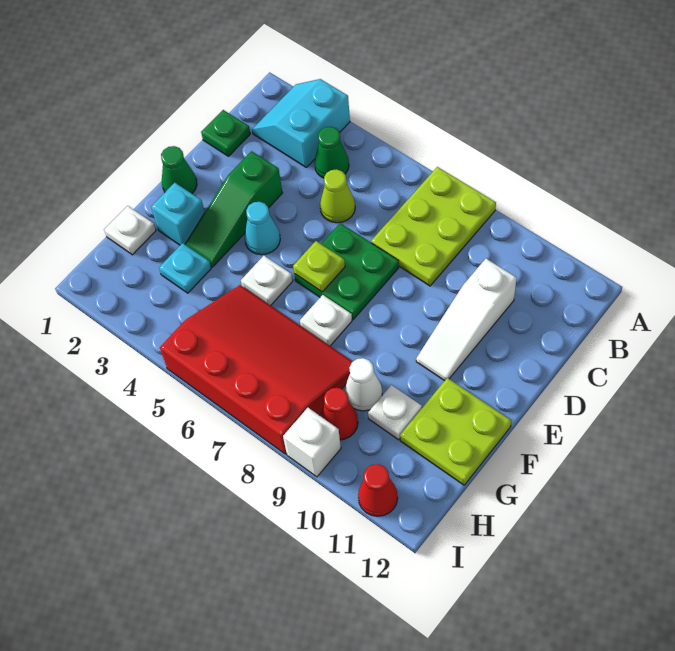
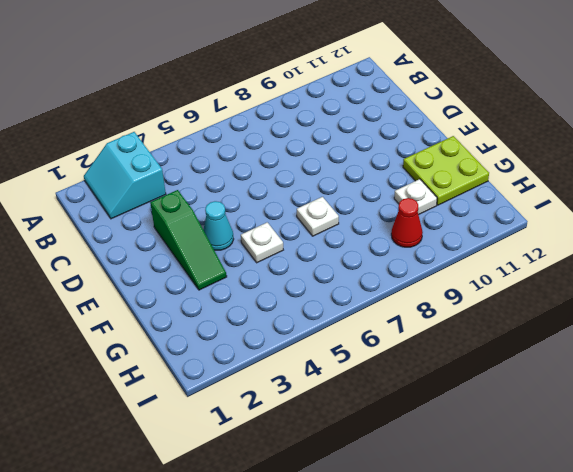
none -> lime plate A7:C8 level 1
none -> green cone B4 level 1
none -> green plate C1 level 1

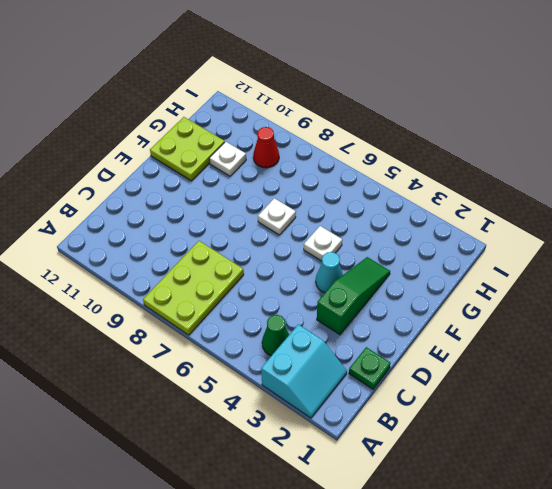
none -> lime cone C5 level 1
none -> white slope C10:E10 level 1 top C
none -> green plate D6:E7 level 1

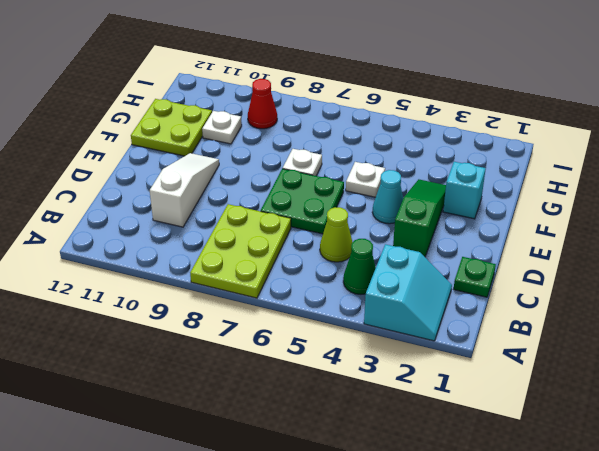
none -> green cone E1 level 1
none -> white plate G1 level 1
none -> cyan plate G3 level 1

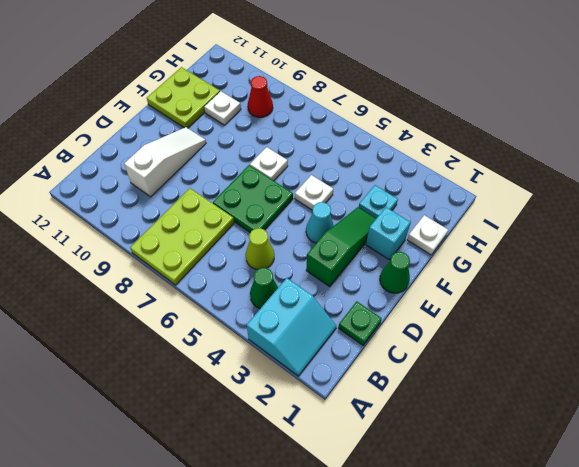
none -> red slope G5:I8 level 1 top I
none -> white cone G9 level 1
none -> white brick I9 level 1

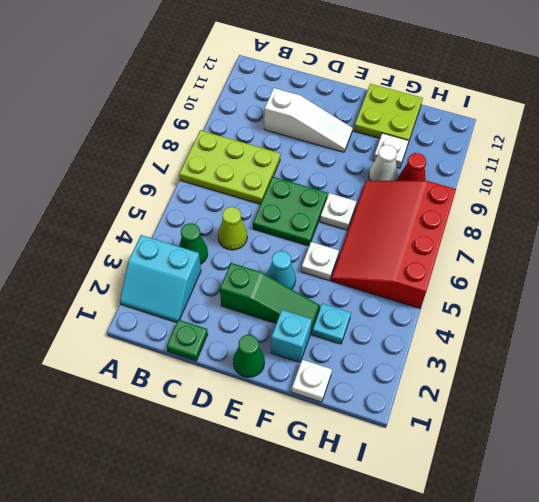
none -> white brick I9 level 1
none -> red cone I11 level 1
none -> lime plate E6 level 2

